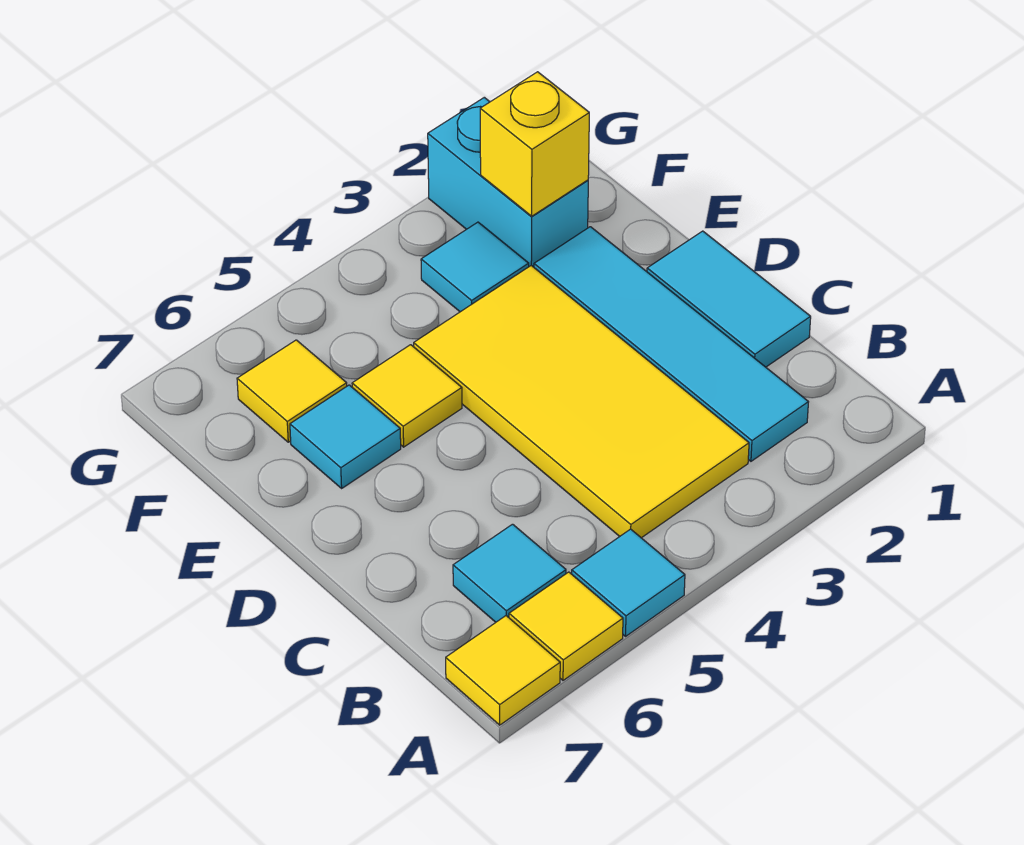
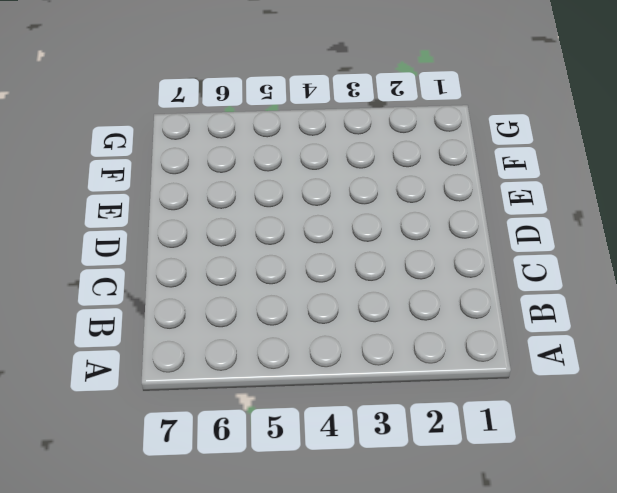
none -> cyan tile A5 level 1
none -> yellow tile A6 level 1
none -> yellow tile A7 level 1

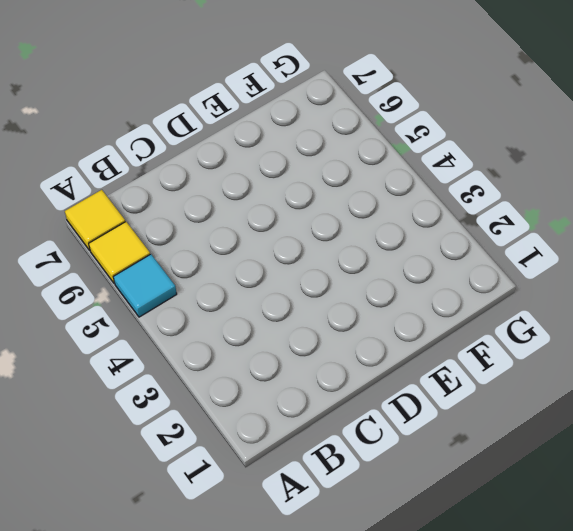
none -> cyan tile B2:E2 level 1
none -> yellow tile B3:E4 level 1
none -> cyan tile B6 level 1

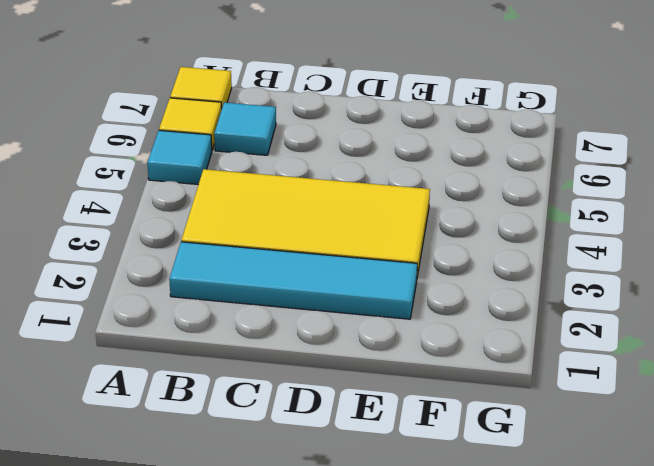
none -> cyan tile C1:D1 level 1
none -> yellow tile E5 level 1
none -> cyan tile E6 level 1

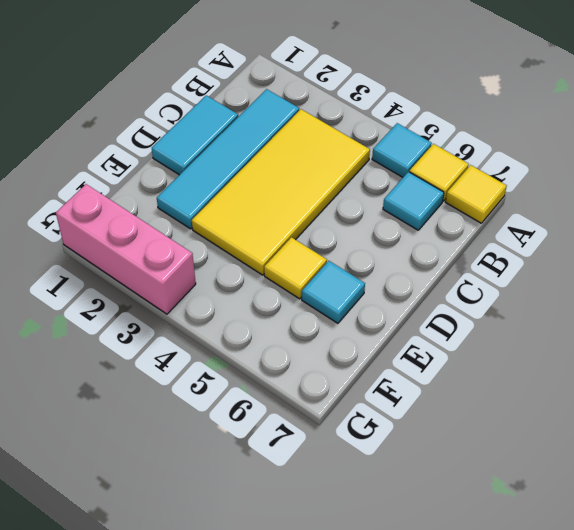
pink brick G1:G3 level 1 -> cyan brick F2:G2 level 1
none -> cyan tile F3 level 1
none -> yellow tile F6 level 1
none -> yellow brick F2 level 2

